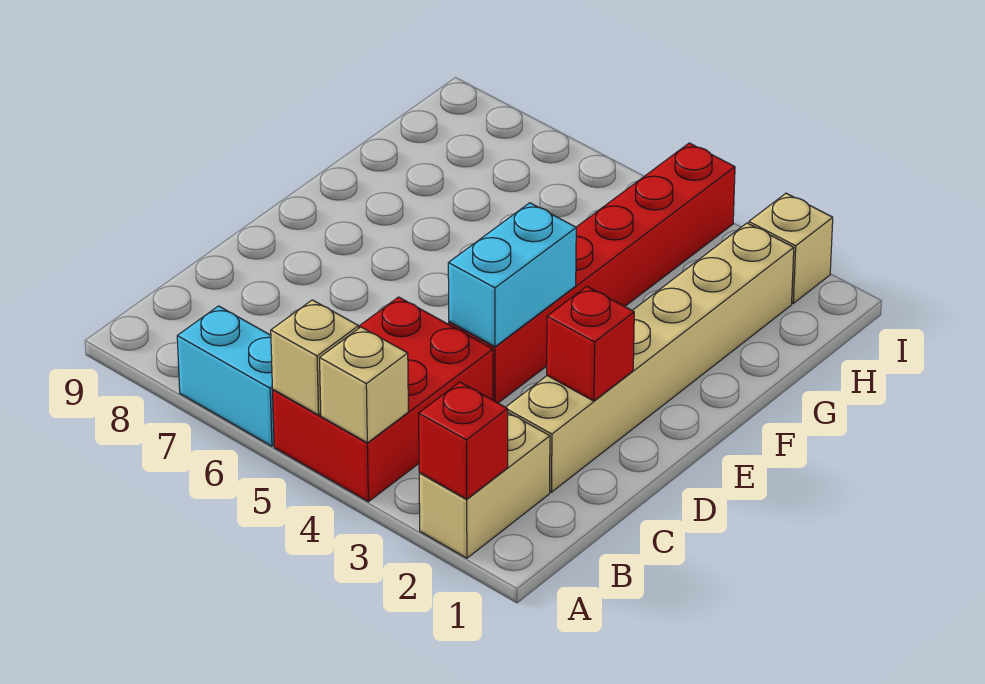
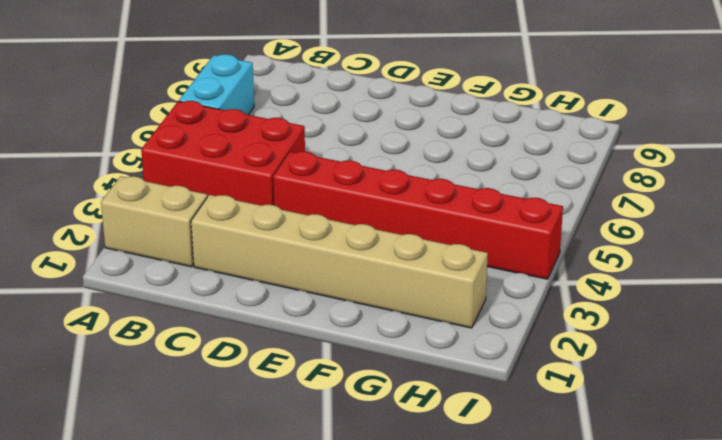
none -> tan brick I2 level 1
none -> red brick A2 level 2

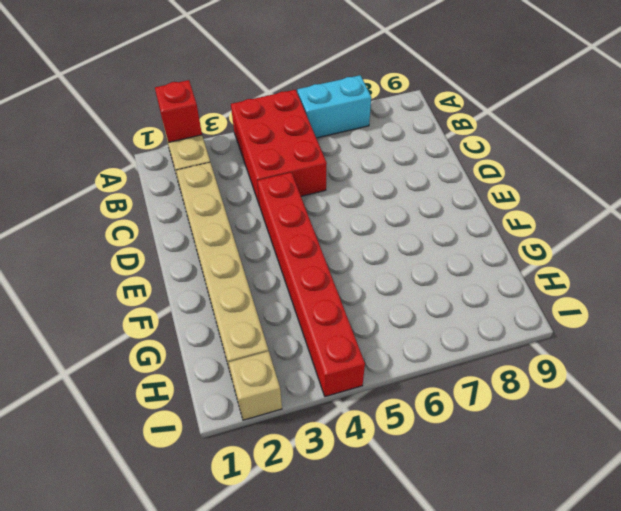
none -> tan brick A4 level 2
none -> tan brick A5 level 2

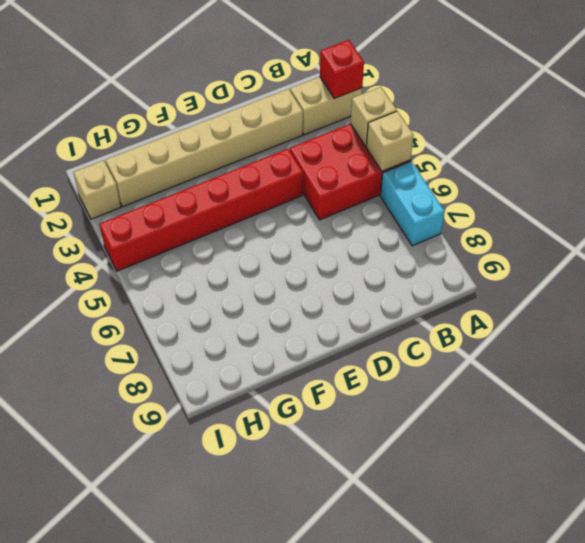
none -> red brick D2 level 2
none -> cyan brick D4:E4 level 2

